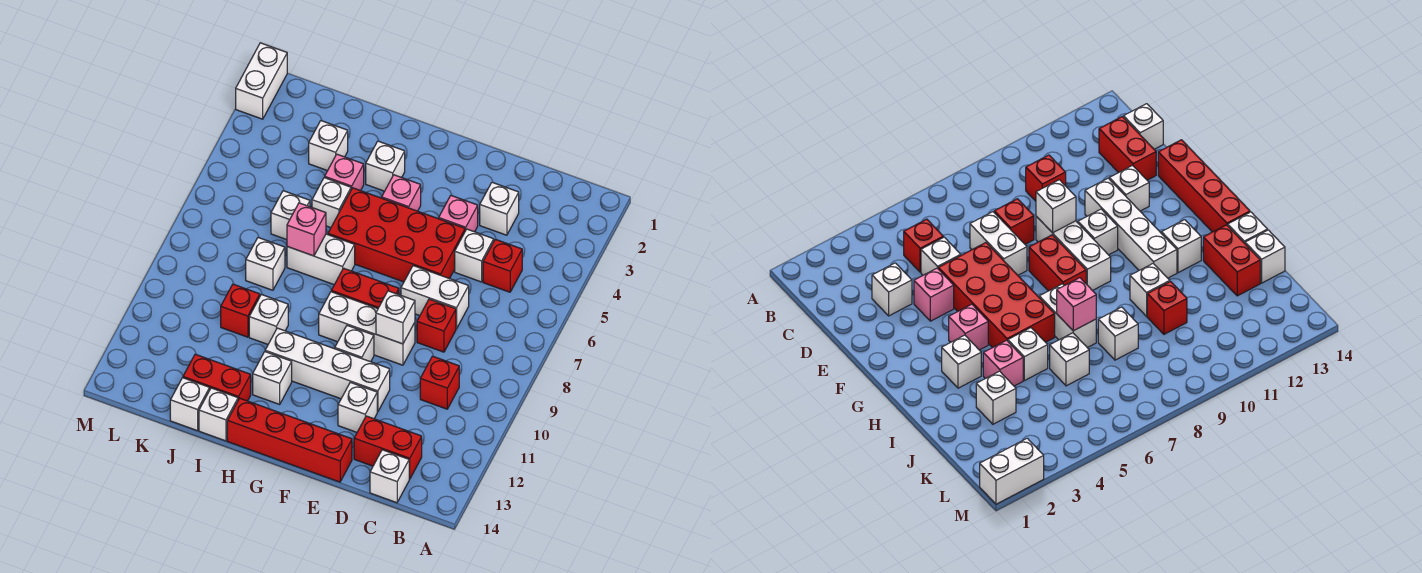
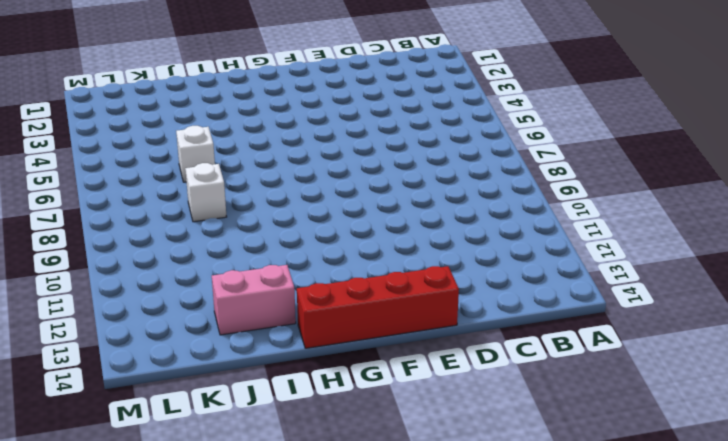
pink brick I13:J13 level 1 -> red brick I13:J13 level 1
none -> red brick C5 level 1
none -> red brick C10 level 1
none -> red brick C13:D13 level 1
none -> white brick C14 level 1

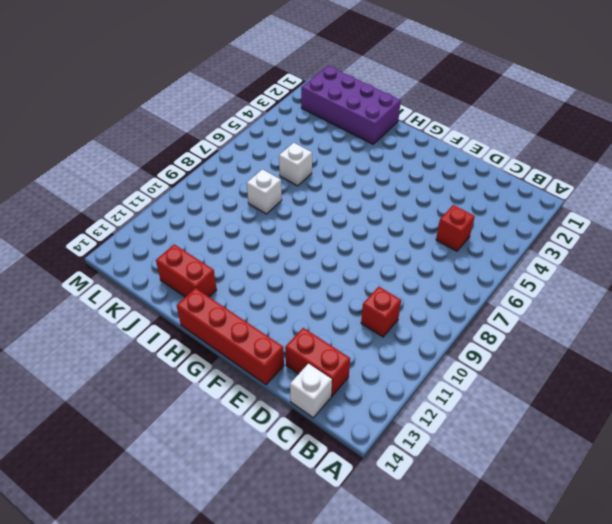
purple brick I1:L2 level 1 -> none
none -> white brick D3 level 1
none -> white brick D5 level 1
none -> white brick D7:E7 level 1
none -> red brick D8 level 1

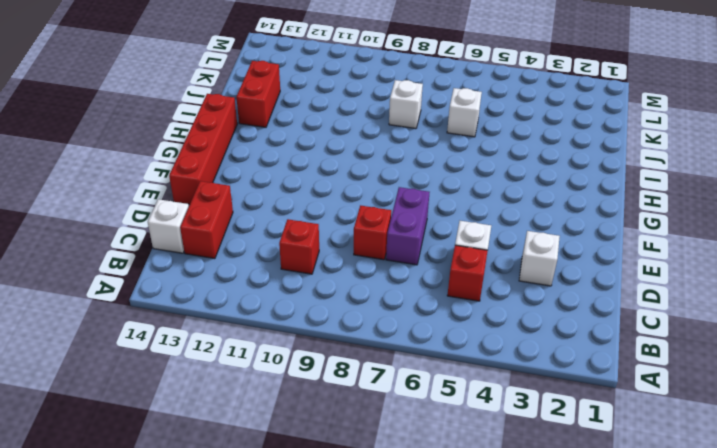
purple brick D7:E7 level 1 -> white brick D7:E7 level 1
none -> pink brick E4 level 1
none -> red brick E5:H6 level 1
none -> white brick E9:G9 level 1
none -> white brick E11:H11 level 1

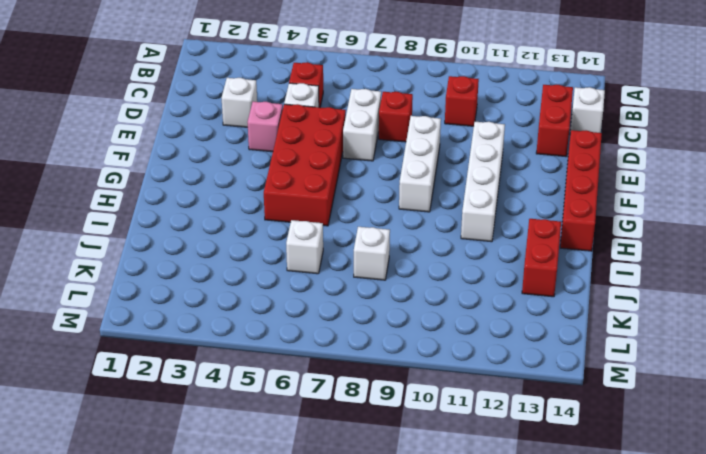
none -> white brick E12 level 1
none -> red brick F8:G8 level 1
none -> white brick F10 level 1
none -> pink brick G4 level 1

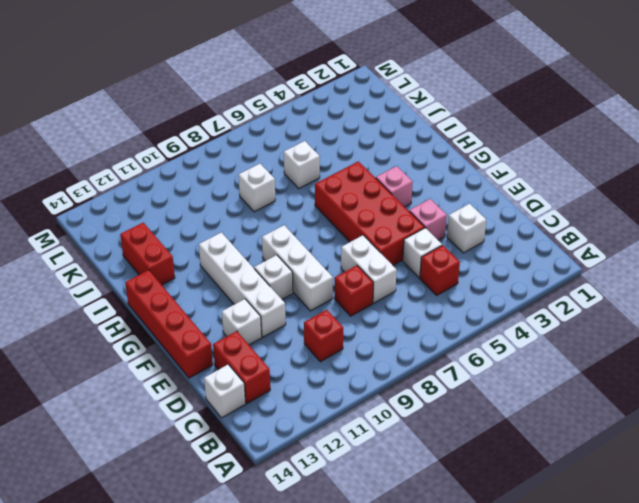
none -> red brick F8:G8 level 1
none -> white brick H3 level 1
none -> white brick H7:I7 level 1
none -> white brick H12 level 1

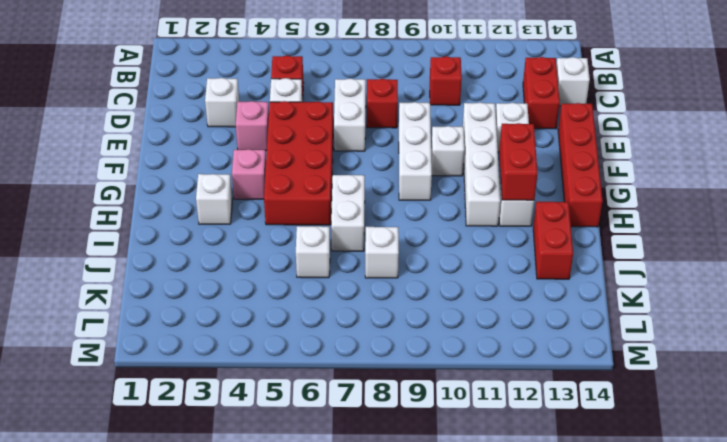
red brick G12:H12 level 2 -> red brick F8:G8 level 1
none -> pink brick I4 level 1
none -> white brick I5 level 1
none -> white brick I10 level 1
none -> white brick I14 level 1

